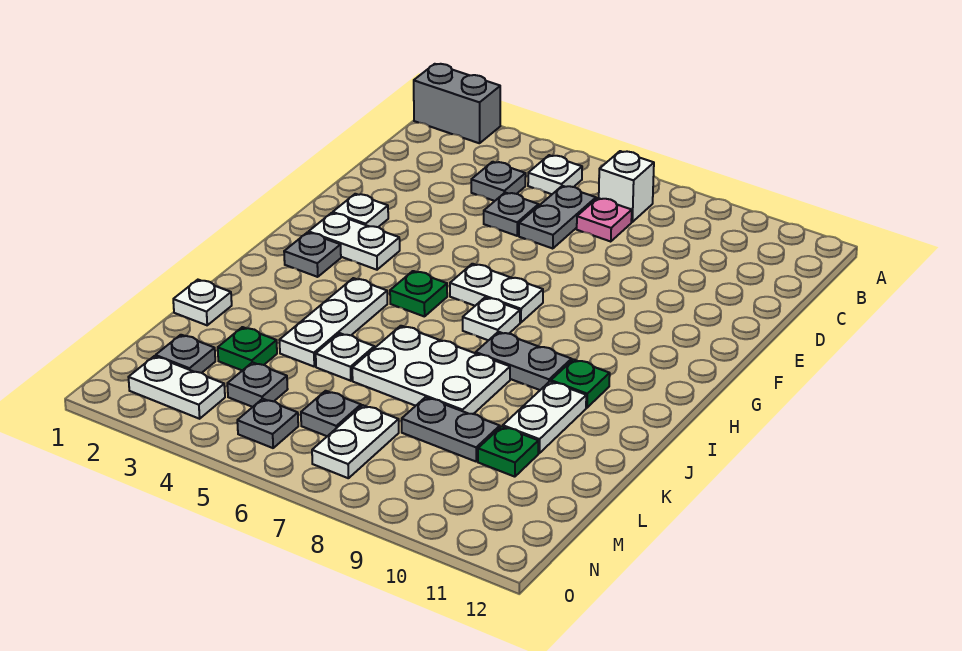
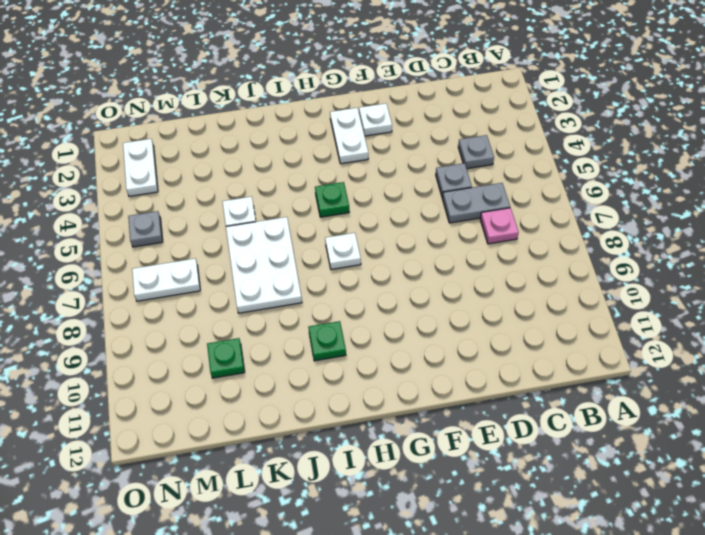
none -> grey brick A1:A2 level 1
none -> white plate B5 level 1
none -> white brick B7 level 1

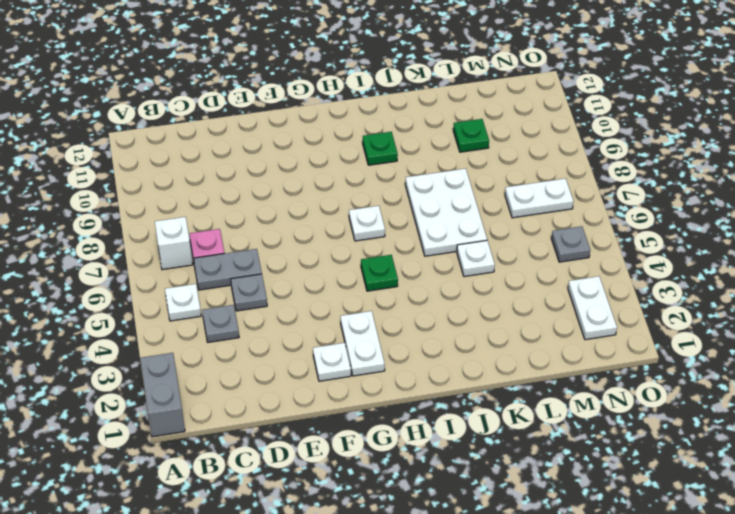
none -> white plate G6:G7 level 1
none -> grey plate H2 level 1
none -> white plate I4:K4 level 1

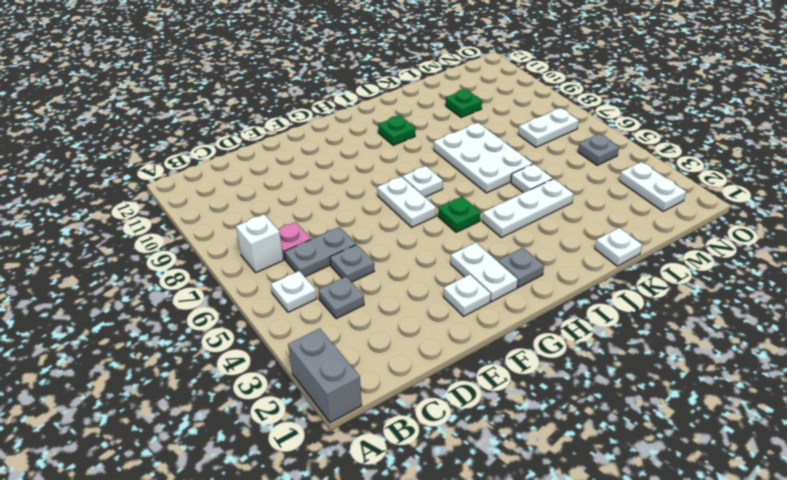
none -> grey plate I8:I9 level 1
none -> white plate J10:K10 level 1
none -> green plate L3 level 1

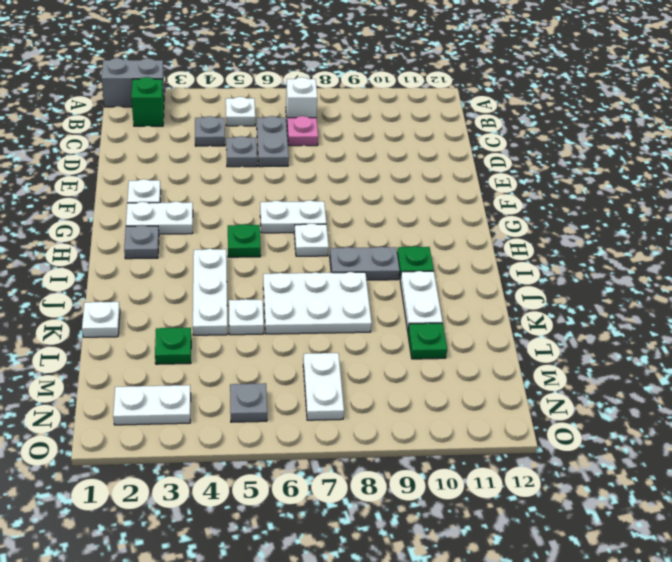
green brick B2 level 1 -> none
none -> grey plate L8:L9 level 1
none -> grey plate M2 level 1
none -> grey plate M4 level 1

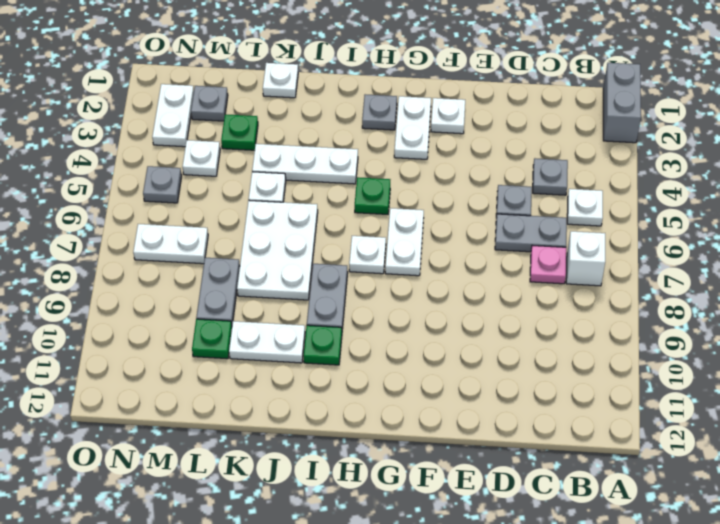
white plate M4 level 1 -> grey plate M4 level 1
none -> grey plate M6 level 1

